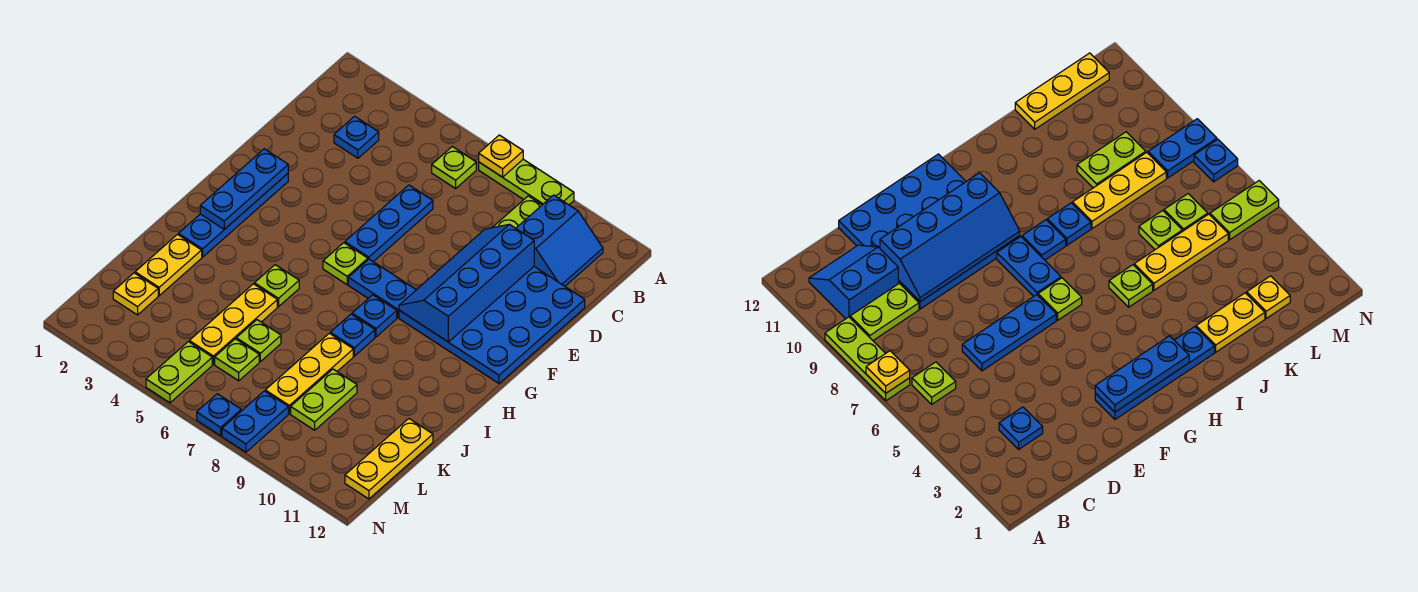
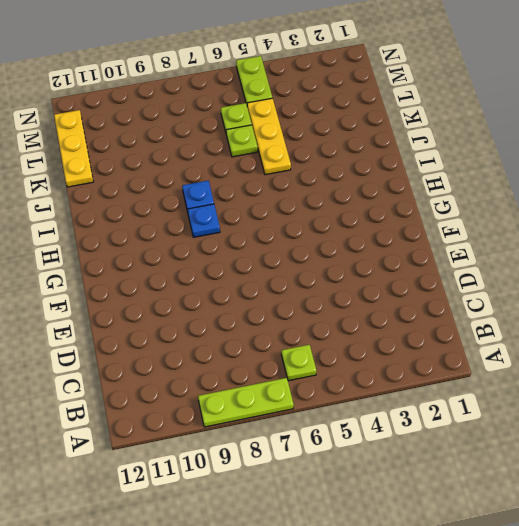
none -> lime plate B9:C9 level 1
none -> blue slope B10:C11 level 1 top 10
none -> blue plate C3 level 1

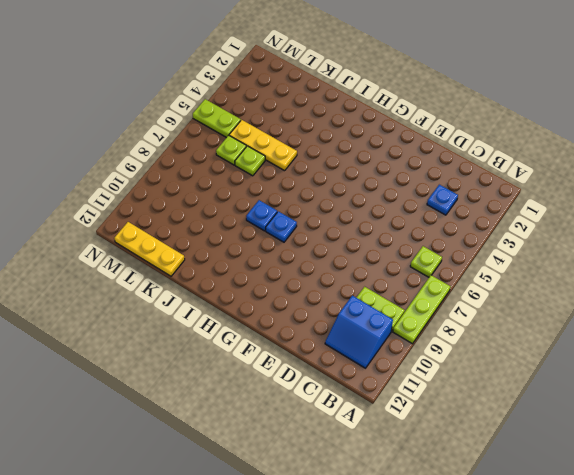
none -> blue plate D6:F6 level 1
none -> blue plate D9:G12 level 1
none -> blue plate F2:I2 level 1

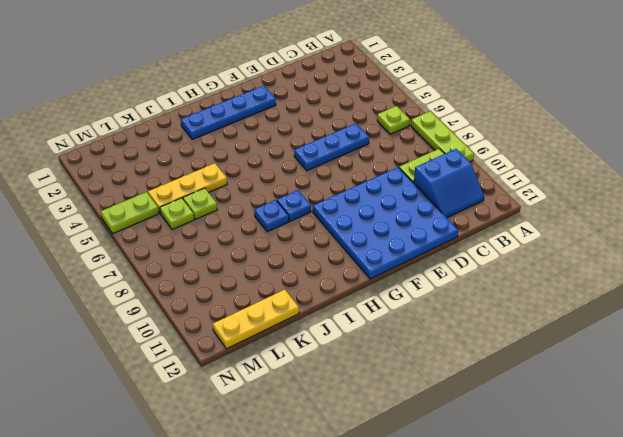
none -> blue plate C3 level 1
none -> lime plate G6 level 1
none -> blue plate G7:G8 level 1

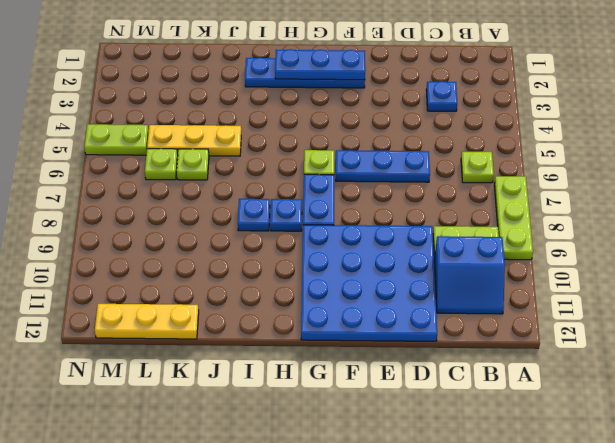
none -> lime plate I5 level 1
none -> yellow plate J2:K2 level 1
none -> yellow plate J8:L8 level 1

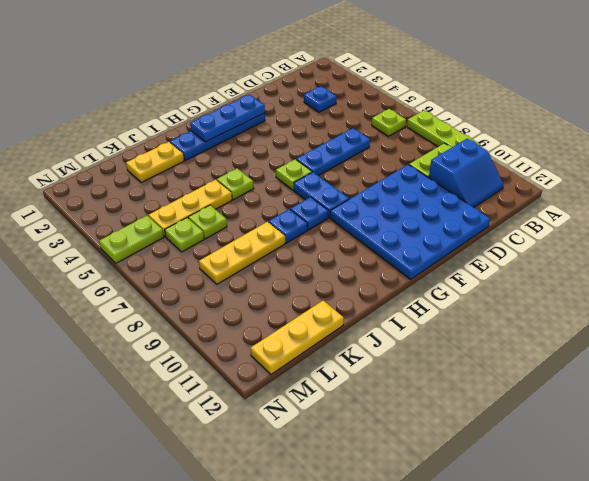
none -> lime plate K9:L9 level 1
none -> yellow plate L2 level 1
none -> blue plate M8:N8 level 1

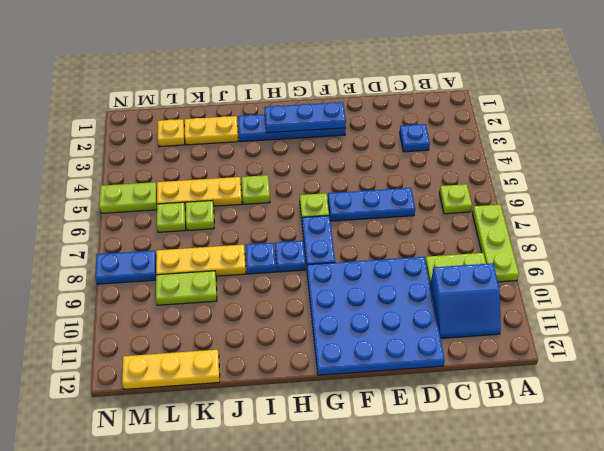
none -> blue plate N7 level 1
none -> yellow plate A7 level 2
none -> blue slope D9:G10 level 2 top 10

